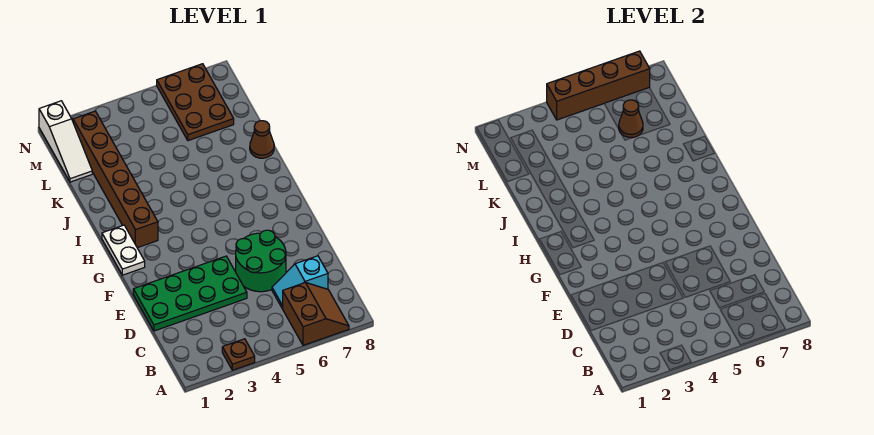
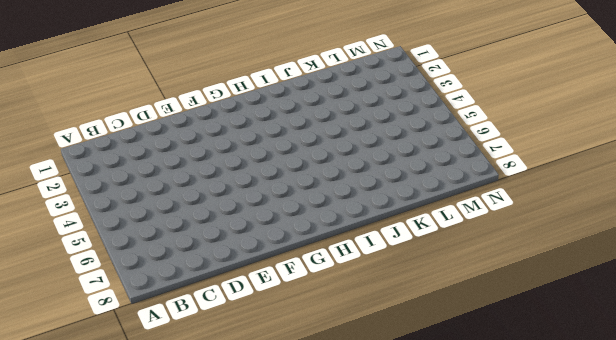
none -> brown plate A3 level 1
none -> brown slope A6:B7 level 1 top 6
none -> cyan slope C6:C7 level 1 top 7

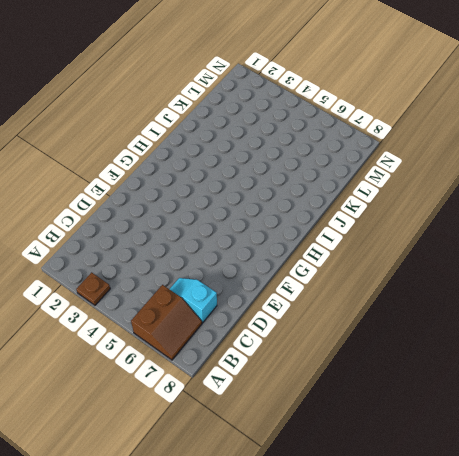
none -> green plate D1:E4 level 1
none -> green round brick D5:E6 level 1
none -> white plate G1:H1 level 1

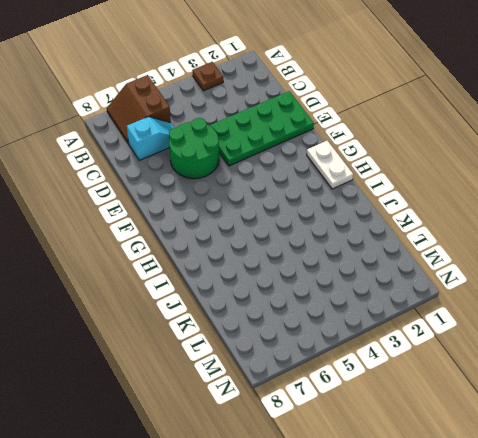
none -> brown brick H2:M2 level 1
none -> brown cone J8 level 1
none -> white slope L1:N1 level 1 top N

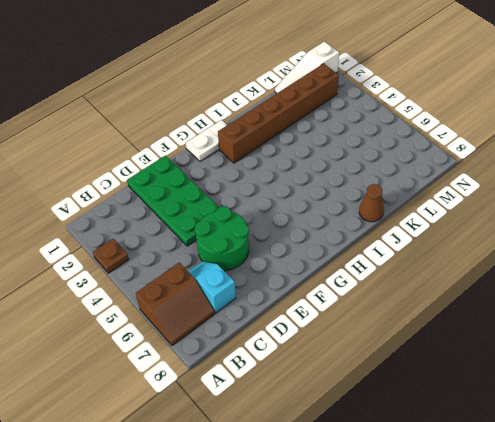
none -> brown plate L6:N7 level 1
none -> brown cone L6 level 2
none -> brown brick N4:N7 level 2

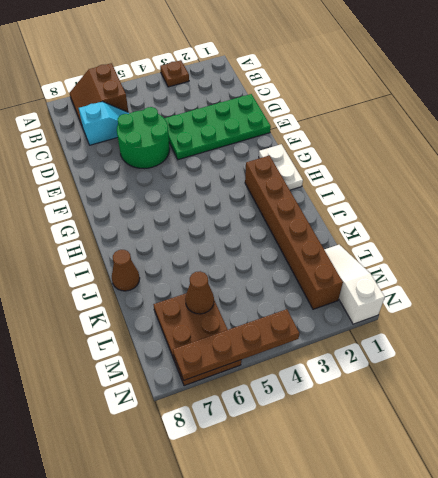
brown plate N4:N7 level 2 -> brown brick N4:N7 level 2

